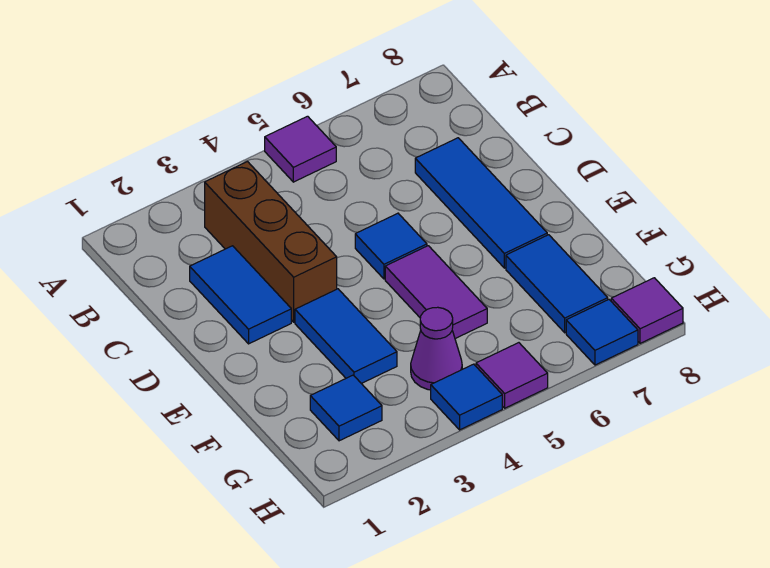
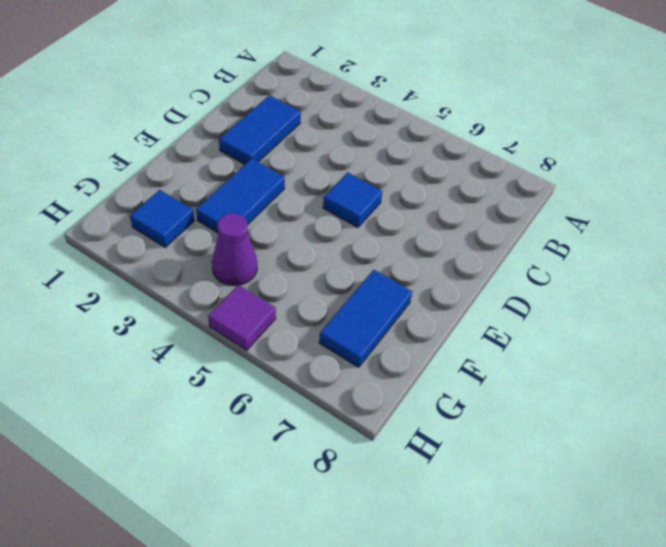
none -> purple tile A5 level 1
none -> brown brick B3:D3 level 1
none -> blue tile C7:E7 level 1

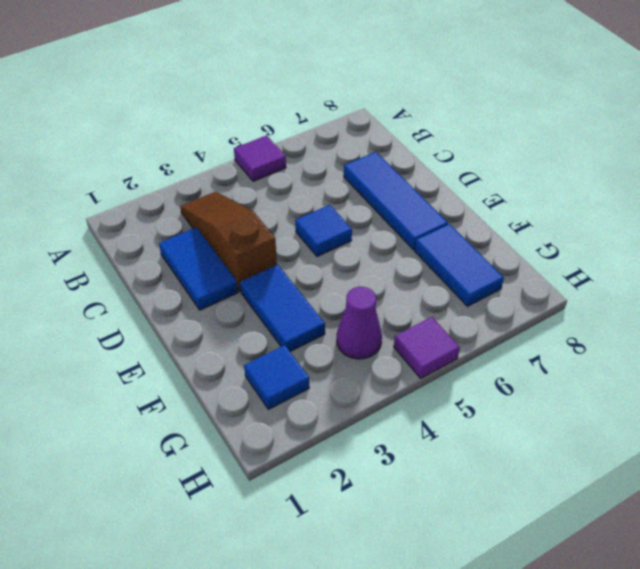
brown slope B3:D3 level 1 top D -> brown brick B3:D3 level 1
none -> purple tile E5:F5 level 1
none -> blue tile H4 level 1
none -> blue tile H7 level 1

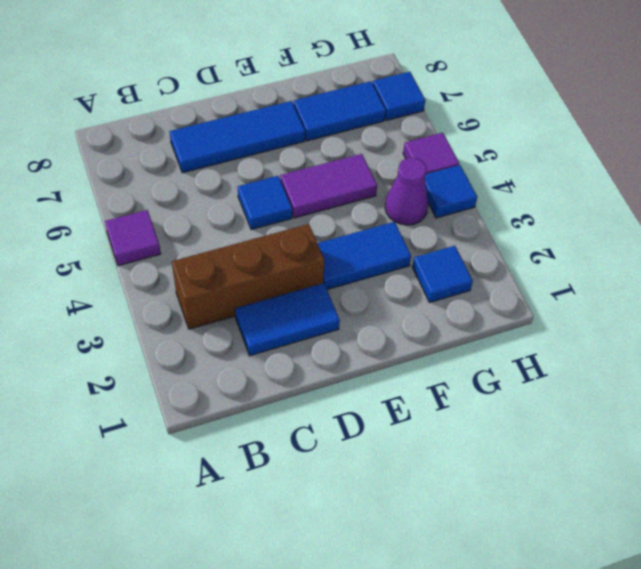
none -> purple tile H8 level 1

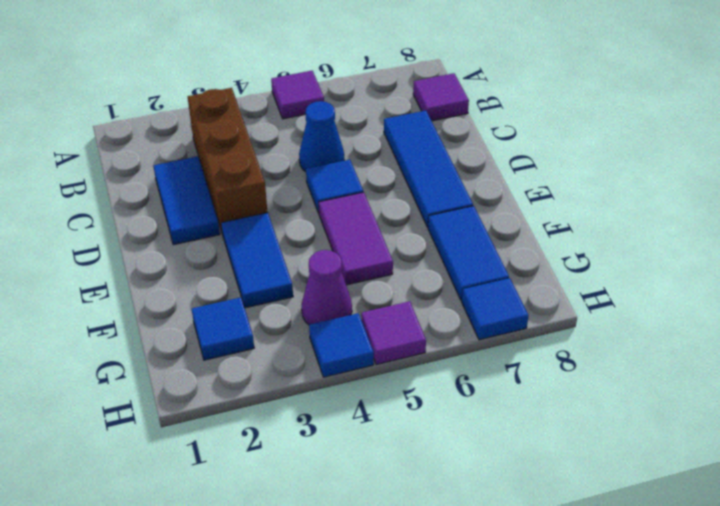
purple tile B8 level 1 -> purple tile H8 level 1
blue cone C5 level 1 -> none

